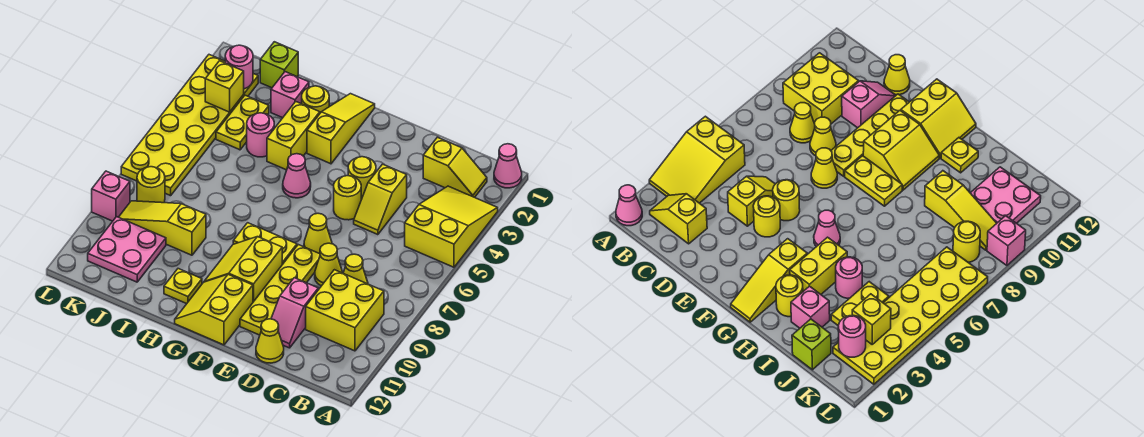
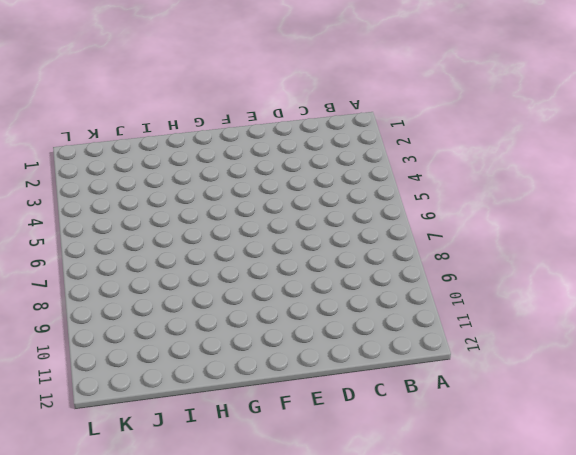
none -> pink cone A1 level 1
none -> yellow slope A3:B5 level 1 top 5
none -> yellow slope B2:C2 level 1 top C
none -> yellow brick B9:C10 level 1

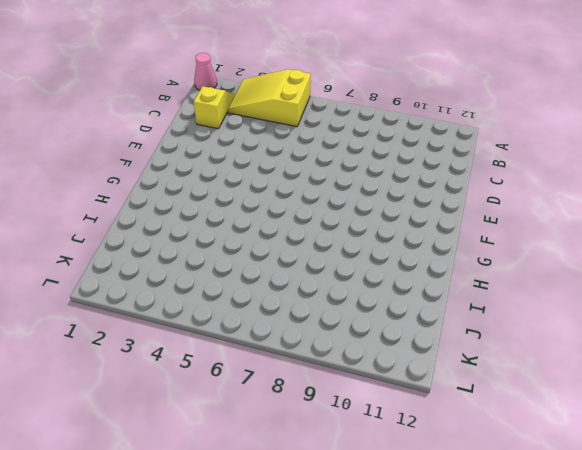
none -> yellow brick B9:C10 level 1
none -> yellow cone C8 level 1
none -> yellow slope D4:D5 level 1 top 4
none -> yellow cone D8 level 1

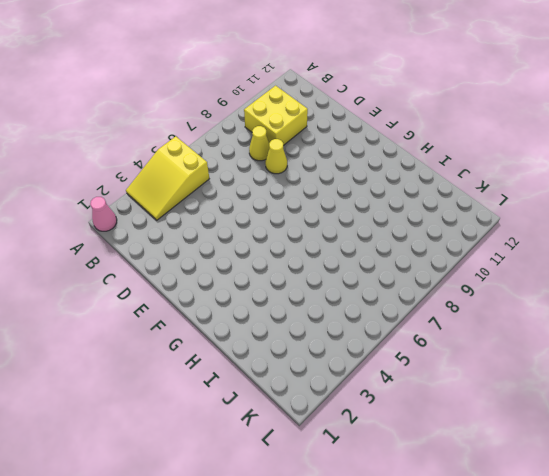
none -> yellow slope B2:C2 level 1 top C
none -> yellow slope D4:D5 level 1 top 4
none -> pink slope D10:D11 level 1 top 10
none -> yellow cone D12 level 1

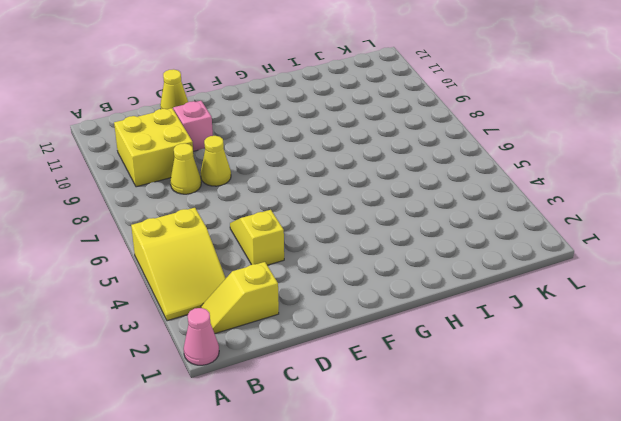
none -> yellow round brick E4 level 1
none -> yellow round brick E5 level 1
none -> yellow cone E7 level 1
none -> yellow plate E8:E11 level 1

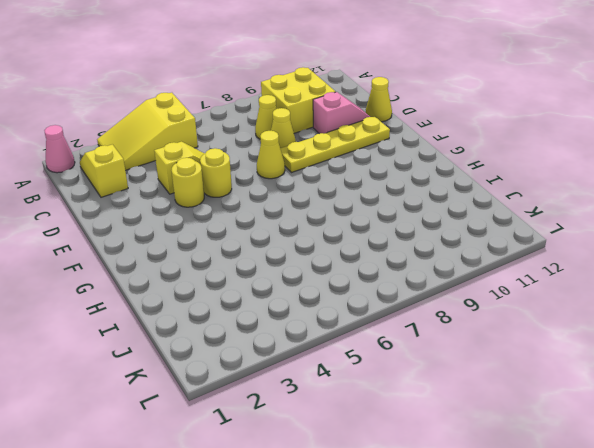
none -> yellow plate F8:G8 level 1
none -> yellow slope F9:G10 level 1 top F
none -> yellow slope F11:G12 level 1 top F
none -> yellow slope G1:G3 level 1 top 3

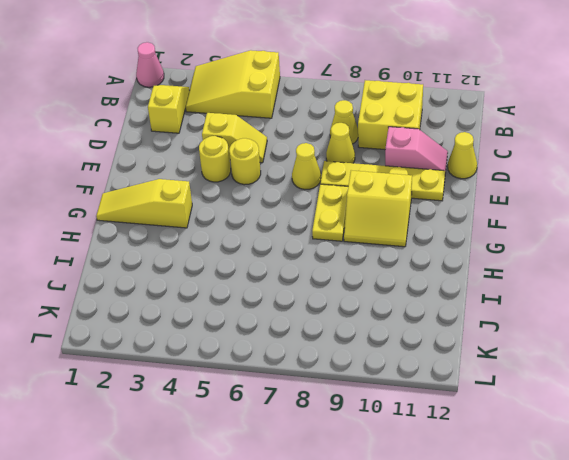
none -> yellow slope F11:G12 level 1 top F
none -> pink cone G5 level 1
none -> yellow round brick H2 level 1
none -> yellow brick H3:H4 level 1

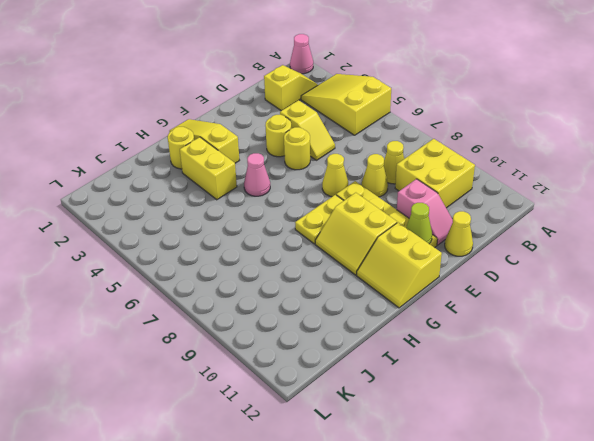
lime cone E11 level 2 -> none
none -> yellow plate H11 level 1
none -> pink brick I2 level 1
none -> pink round brick I4 level 1
none -> yellow slope I9:K9 level 1 top I

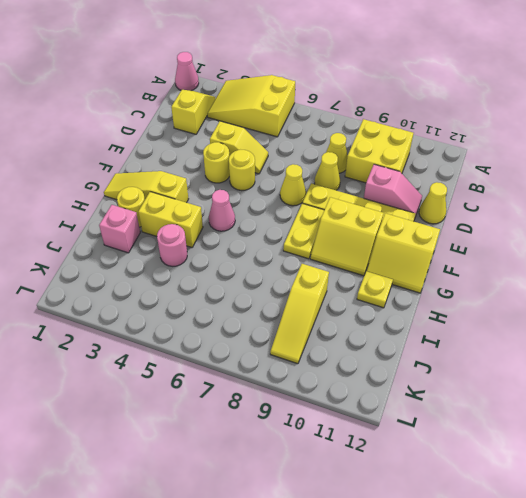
none -> lime brick J1 level 1
none -> yellow plate J3:J4 level 1
none -> pink plate J10:K11 level 1
none -> yellow plate K2:L7 level 1

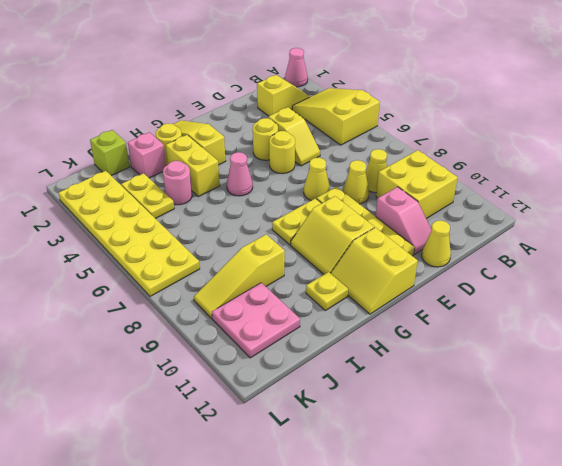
none -> yellow round brick K8 level 1
none -> pink brick L9 level 1
none -> pink round brick K2 level 2
none -> yellow brick K3 level 2

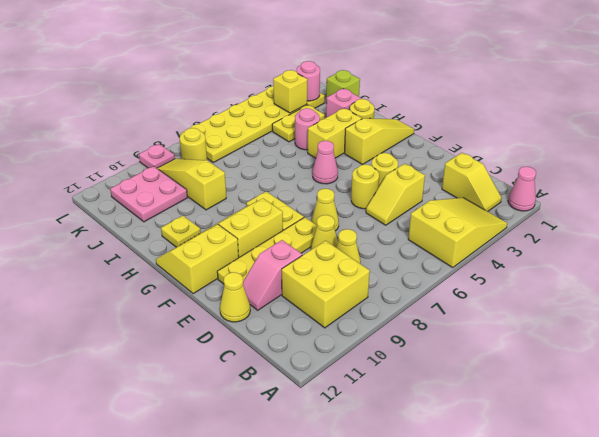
pink plate L9 level 1 -> pink brick L9 level 1

